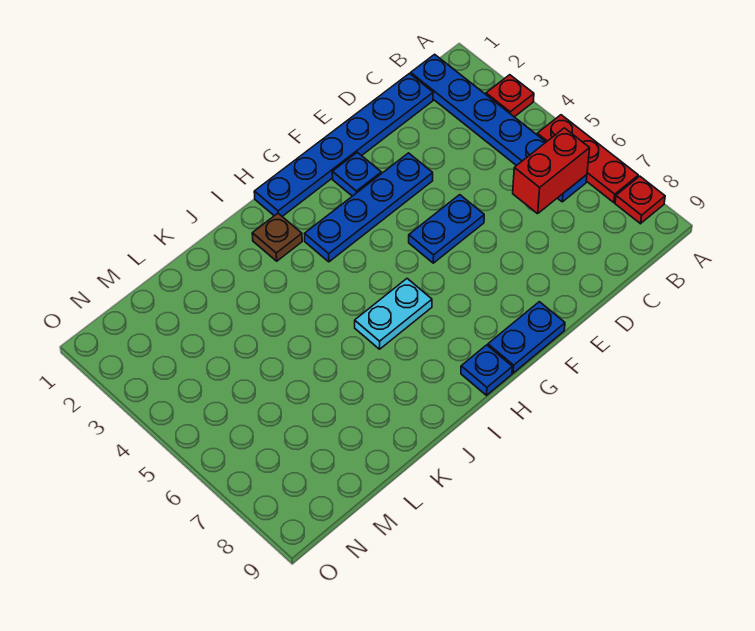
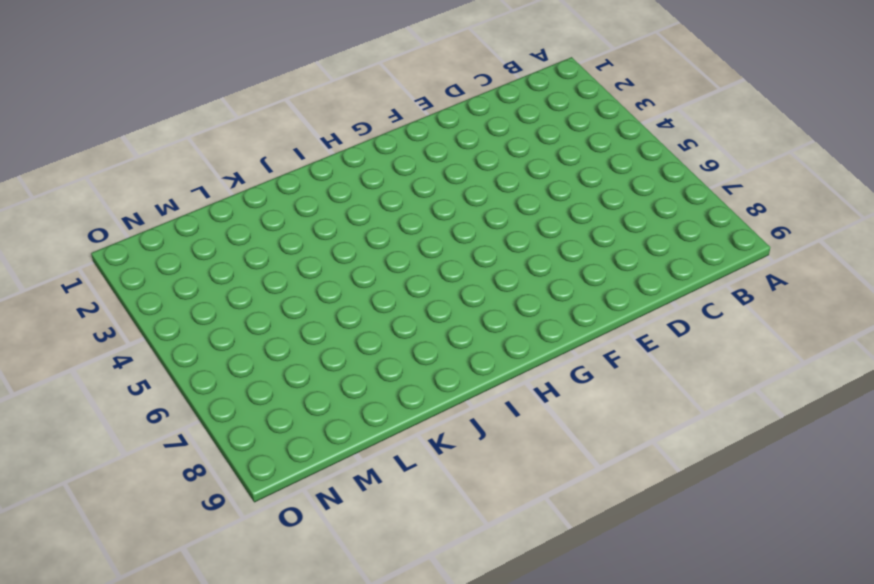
none -> red plate A3 level 1
none -> red plate A5:A7 level 1
none -> red plate A8 level 1

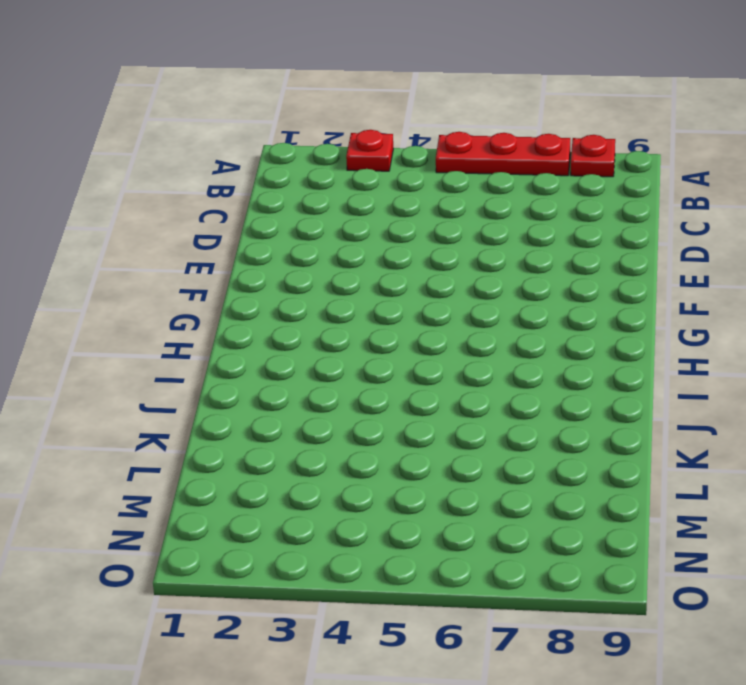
none -> blue plate B1:B6 level 1
none -> blue plate C1:H1 level 1
none -> blue plate E3:H3 level 1

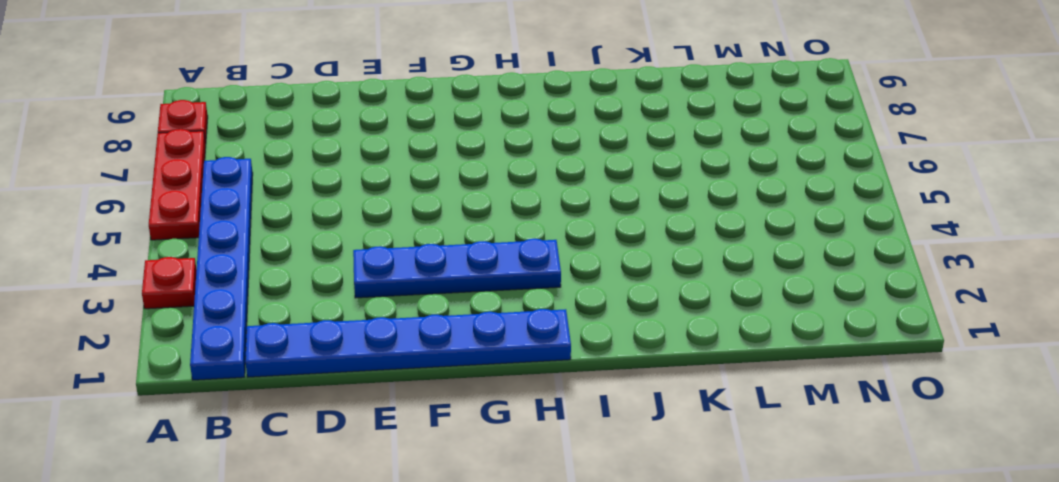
none -> blue plate E5:F5 level 1
none -> blue plate F2 level 1
none -> blue plate F9:G9 level 1

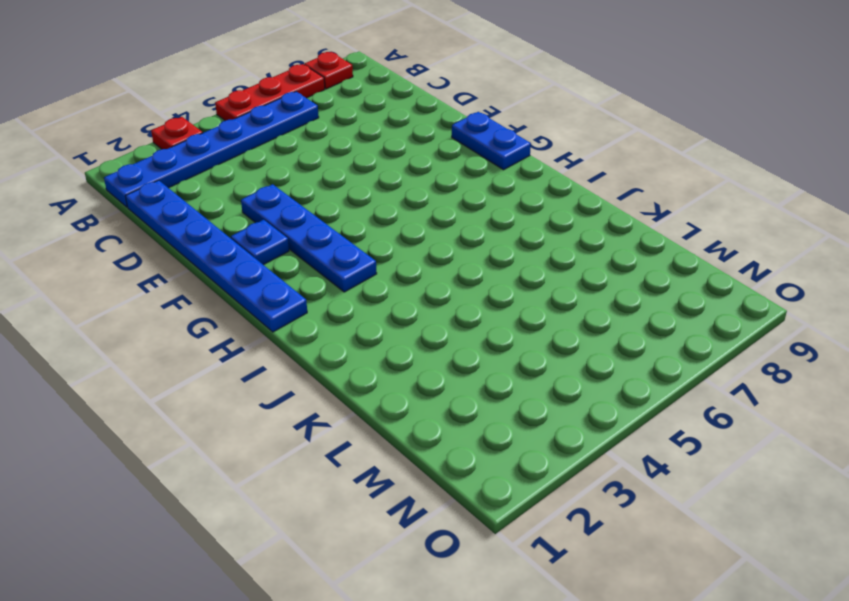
none -> blue plate E5:F5 level 1
none -> cyan plate H6:I6 level 1
none -> blue plate H9 level 1

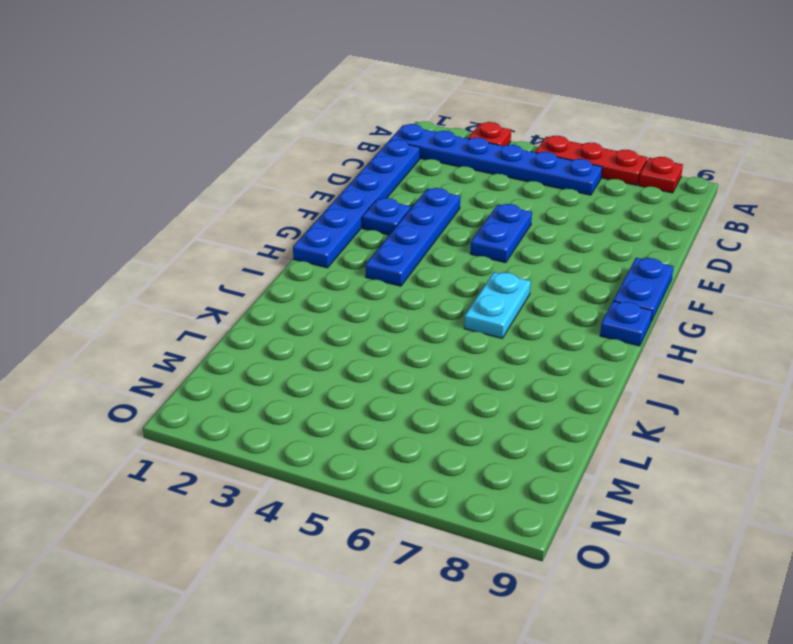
none -> brown plate I2 level 1
none -> red brick B6:C6 level 2

